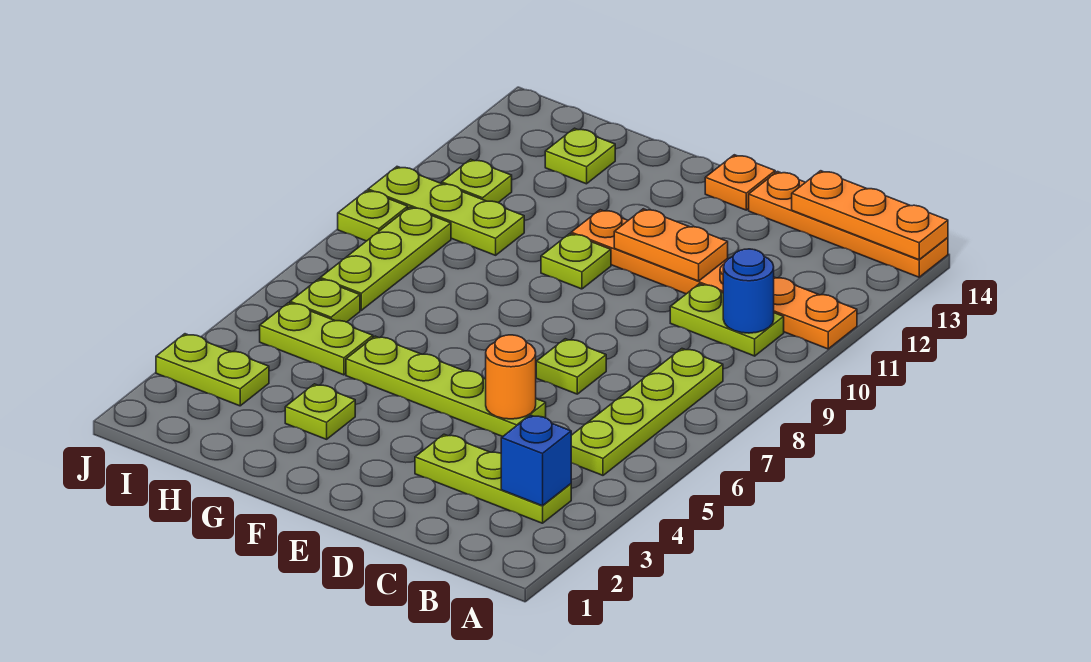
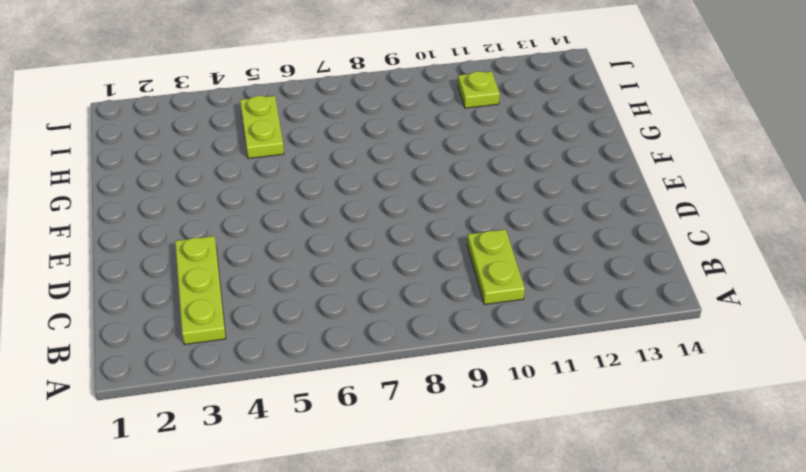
none -> orange plate A11:F11 level 1
none -> orange plate A14:D14 level 1
none -> lime plate B5:B8 level 1

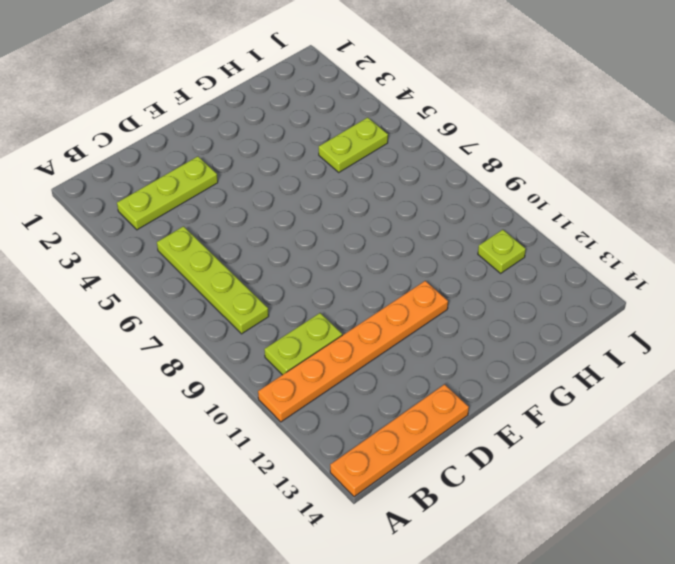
none -> lime plate D5:G5 level 1
none -> lime plate D7 level 1
none -> orange plate E14 level 1

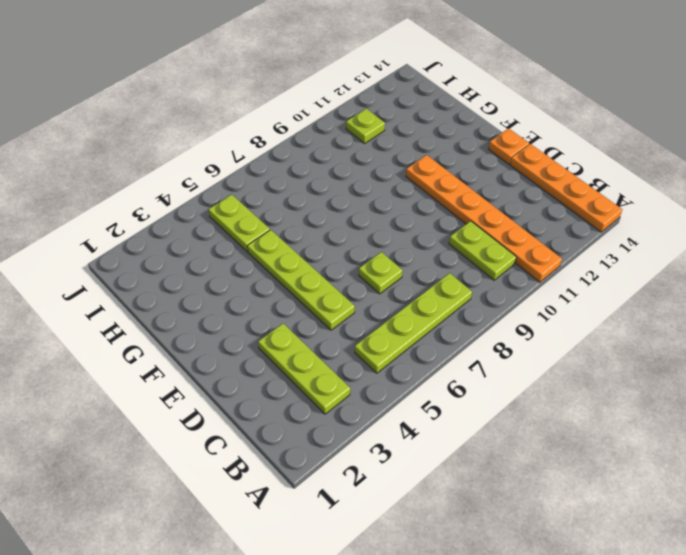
none -> lime plate F10 level 1
none -> lime plate G3 level 1
none -> lime plate H10:J10 level 1

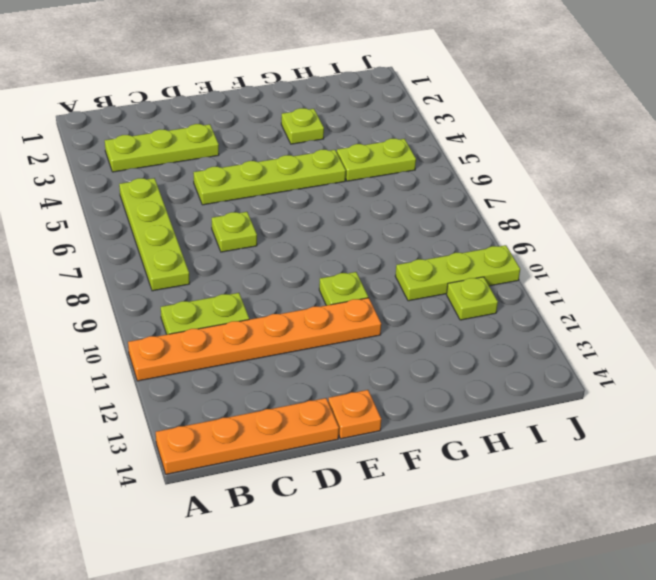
none -> lime plate H13 level 1
none -> lime plate I3:J3 level 1
none -> lime plate I6 level 1

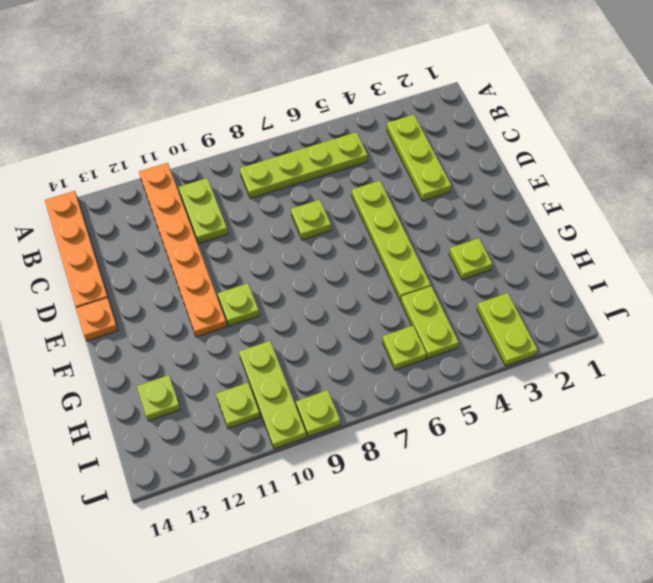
none -> lime plate I7:I9 level 1
none -> orange plate A14:C14 level 2
none -> blue brick B3 level 2

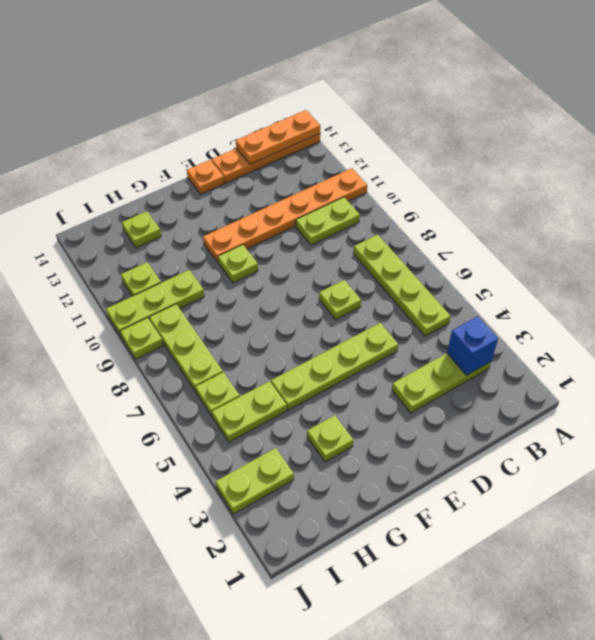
none -> blue round brick B10 level 2
none -> orange round brick D5 level 2
none -> orange plate D11:E11 level 2

